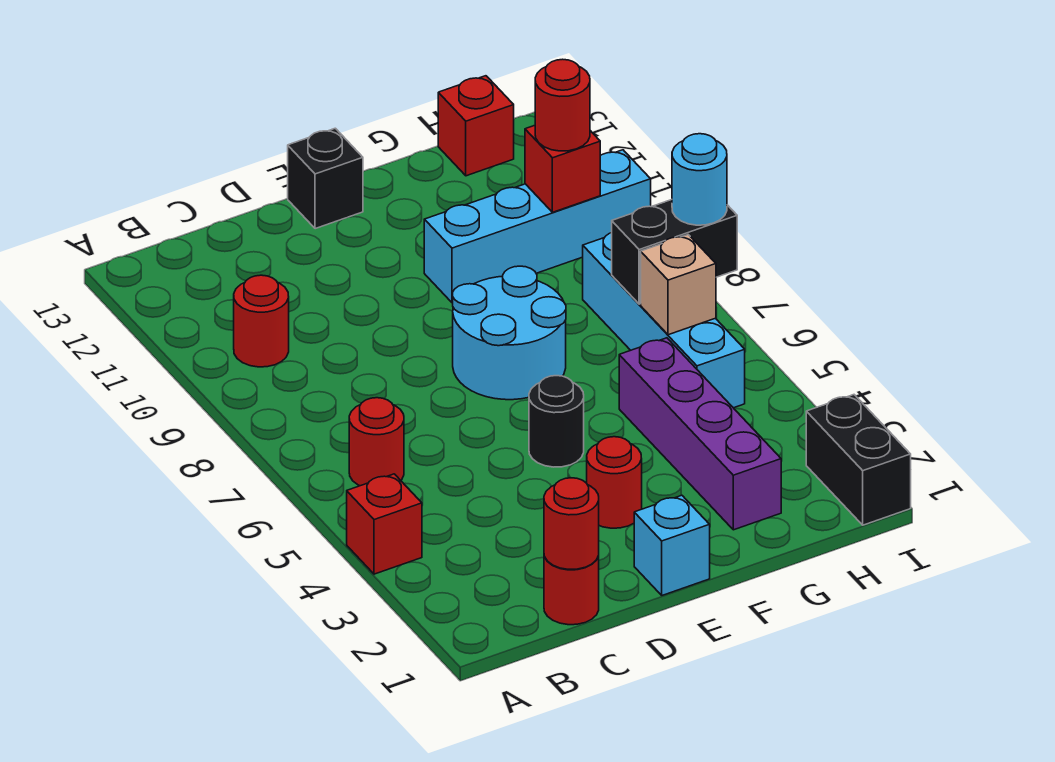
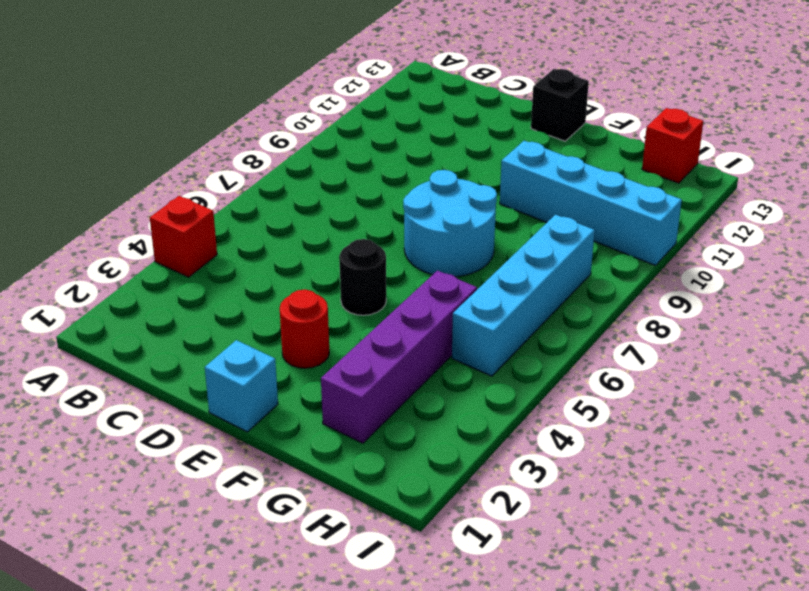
none -> red round brick B6 level 1
none -> red round brick B10 level 1
none -> red round brick C1 level 1

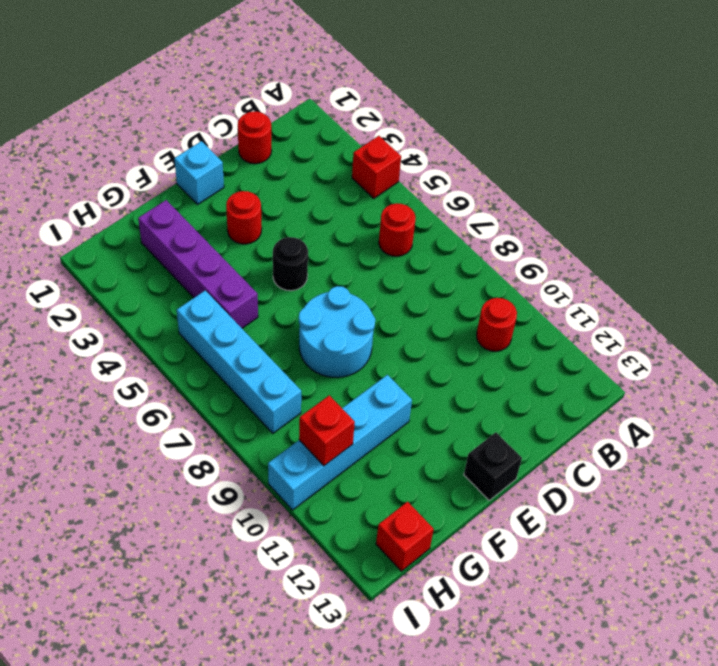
none -> black brick I1:I2 level 1
none -> red round brick C1 level 2
none -> tan brick H6 level 2

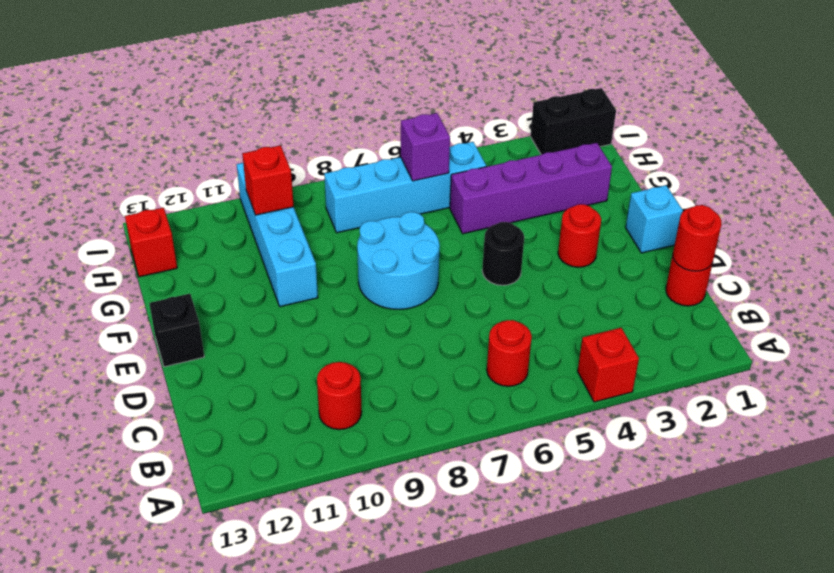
purple brick H6 level 2 -> tan brick H6 level 2
none -> black brick H7:I7 level 2
none -> red round brick H10 level 3
none -> cyan round brick I7 level 3

